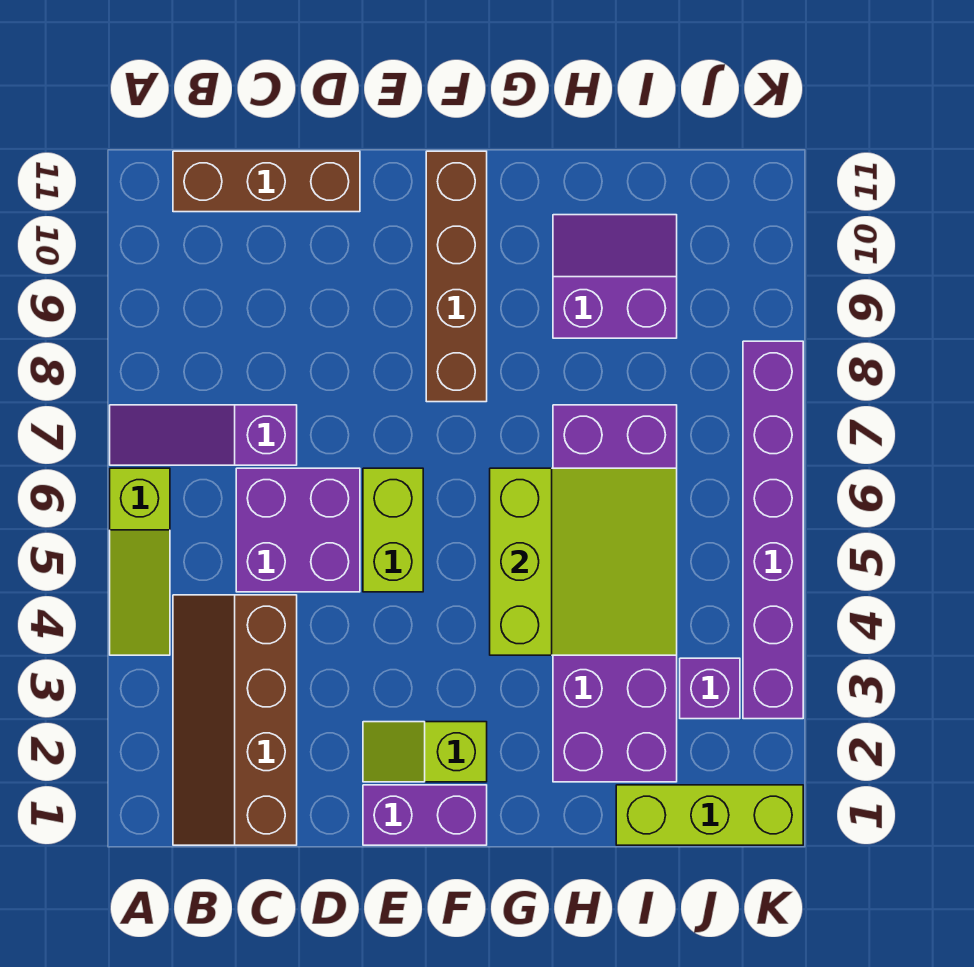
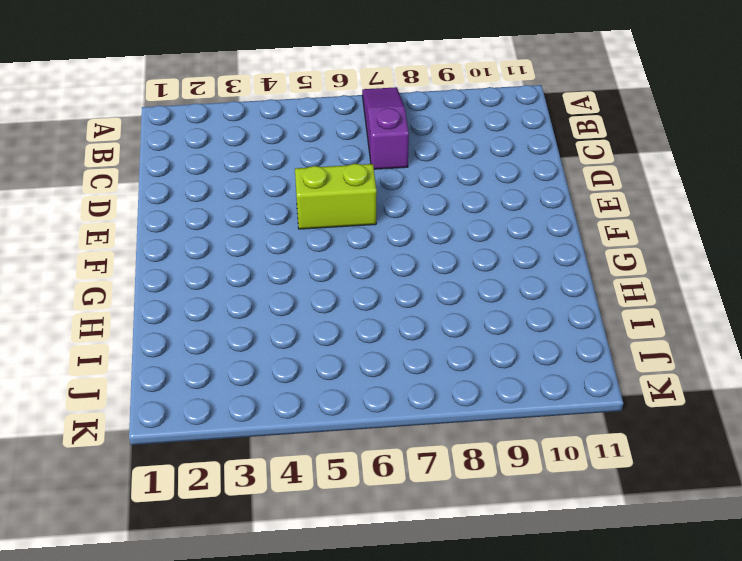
none -> lime slope A4:A6 level 1 top 6
none -> brown slope B1:C4 level 1 top C
none -> brown brick B11:D11 level 1

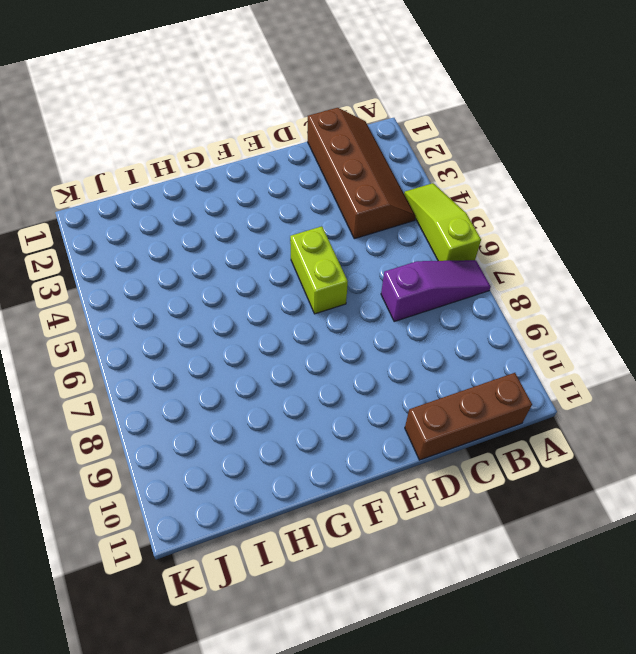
none -> purple brick C5:D6 level 1
none -> purple brick E1:F1 level 1
none -> lime slope E2:F2 level 1 top F

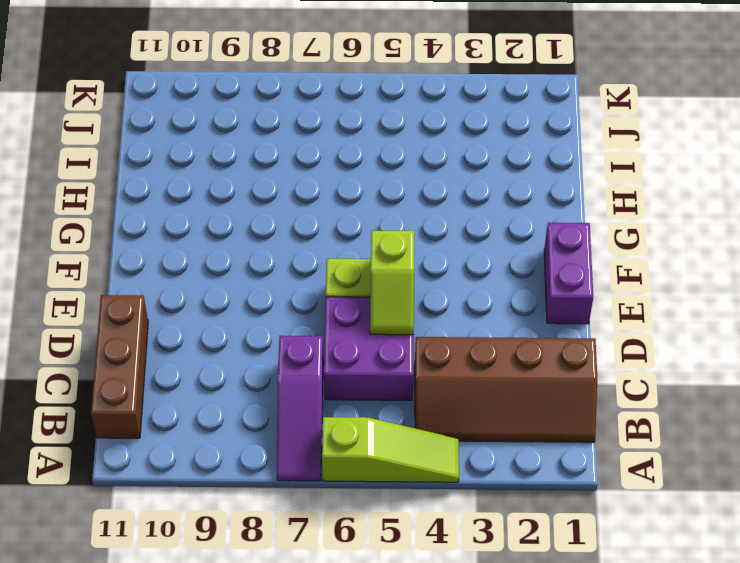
lime slope D5:E5 level 2 top E -> lime slope E2:F2 level 1 top F
none -> brown brick F8:F11 level 1
none -> purple brick H2:I7 level 1
none -> purple slope H9:I10 level 1 top 9

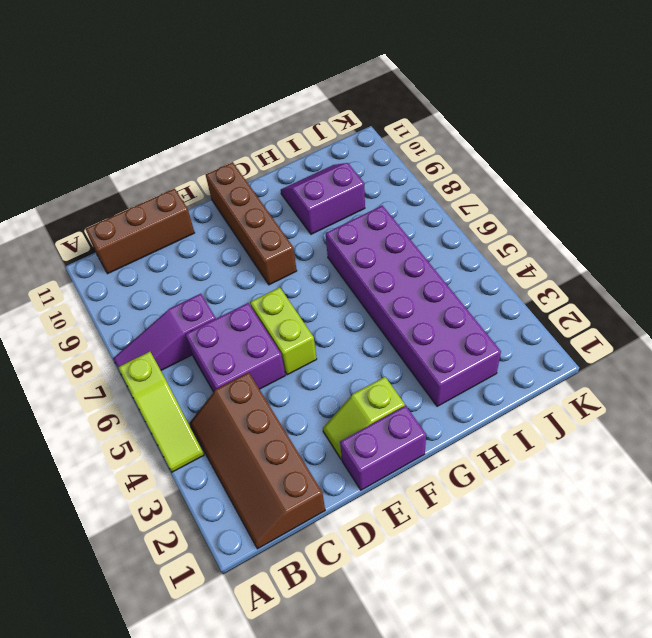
none -> lime brick I1:K1 level 1
none -> purple brick J3 level 1
none -> purple brick K3:K8 level 1

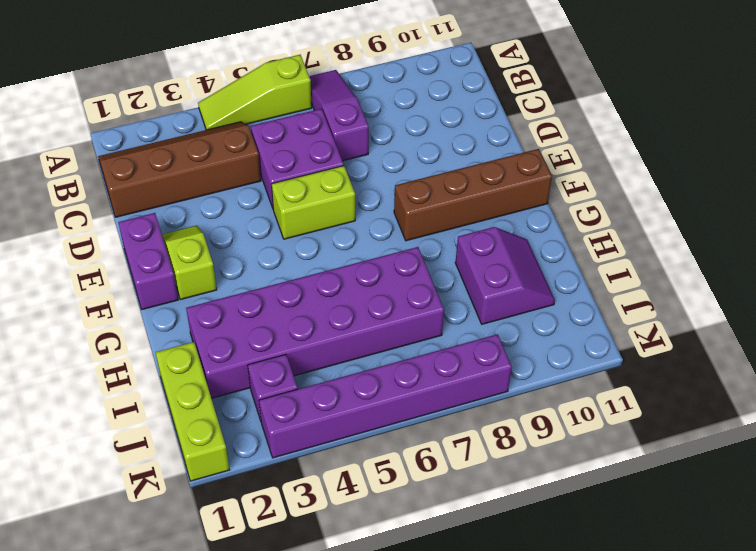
none -> brown brick B11:D11 level 1
none -> lime slope G4:I6 level 2 top G

